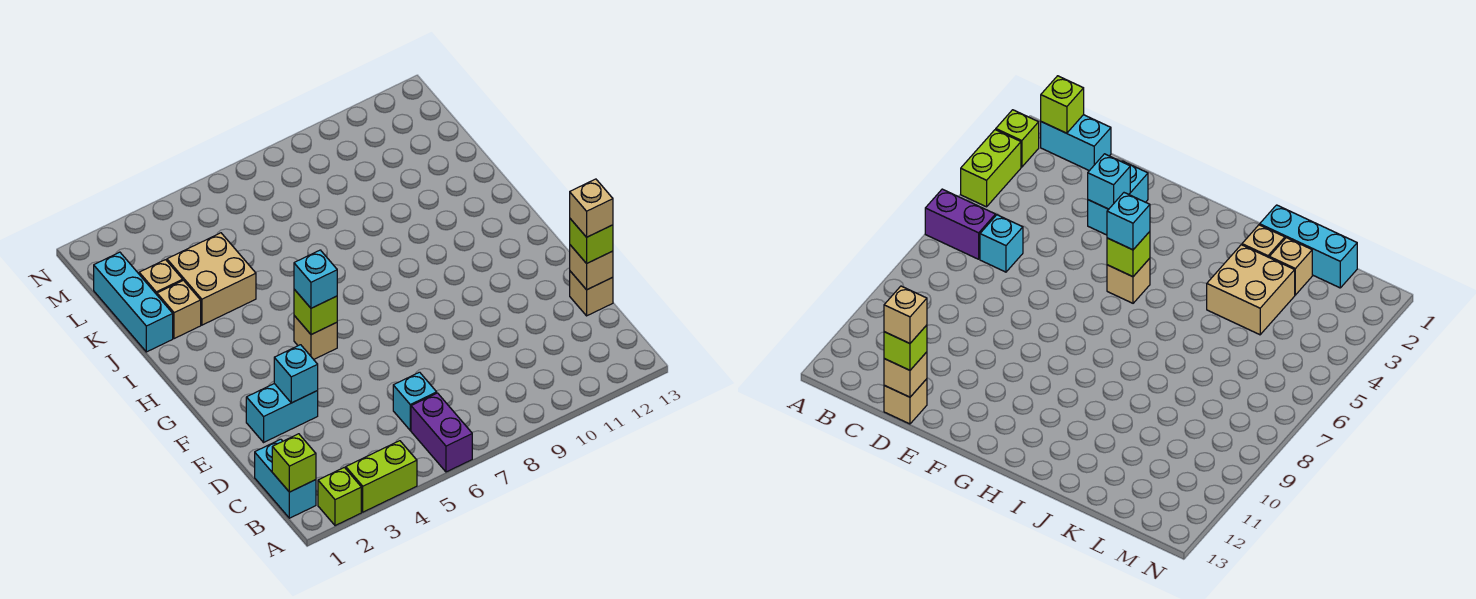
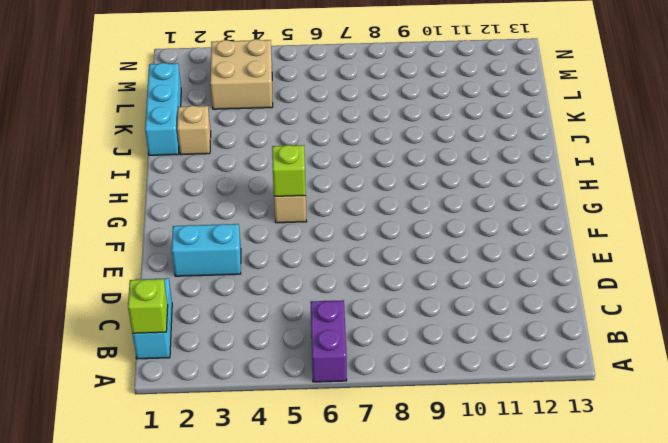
tan brick L3:M4 level 1 -> tan brick J3:K4 level 1
none -> lime brick A2 level 1
none -> lime brick A3:A4 level 1
none -> cyan brick C6 level 1

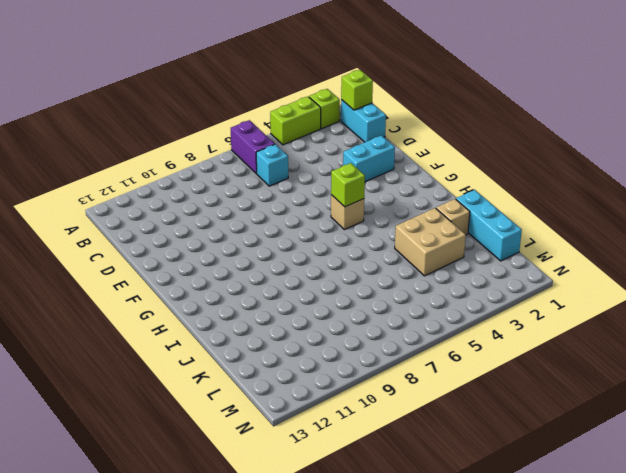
none -> tan brick D13 level 1
none -> tan brick K2 level 1
none -> tan brick D13 level 2

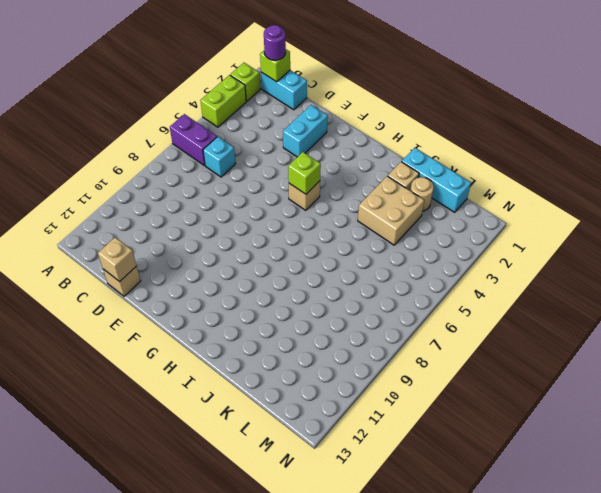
purple round brick B1 level 3 -> none
tan round brick K2 level 1 -> tan brick K2 level 1
none -> cyan brick E3 level 2
none -> lime brick D13 level 3
none -> cyan brick G5 level 3

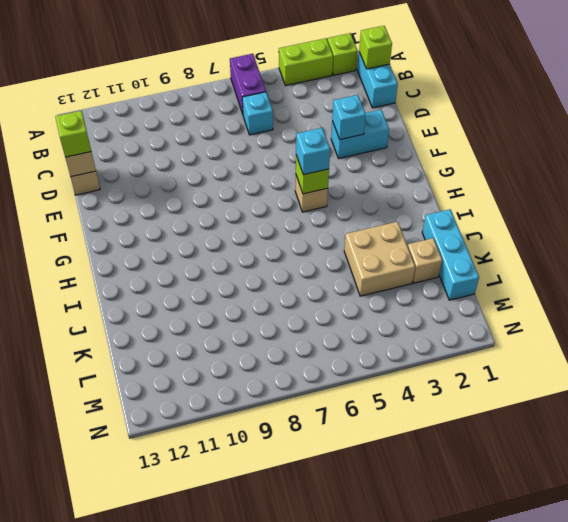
none -> tan brick J2 level 1
none -> tan brick D13 level 4

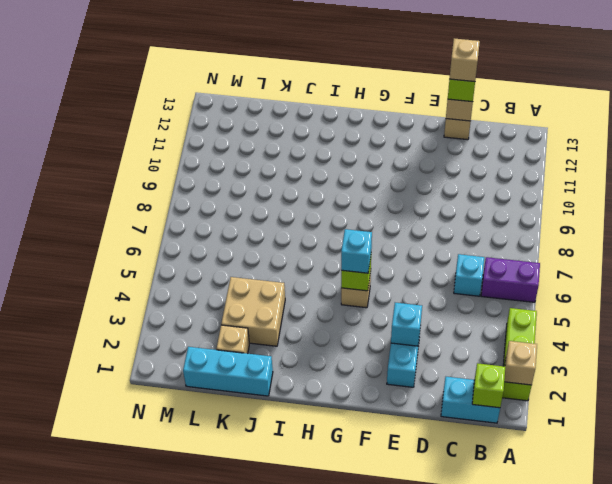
tan brick A2 level 2 -> tan brick J2 level 1

